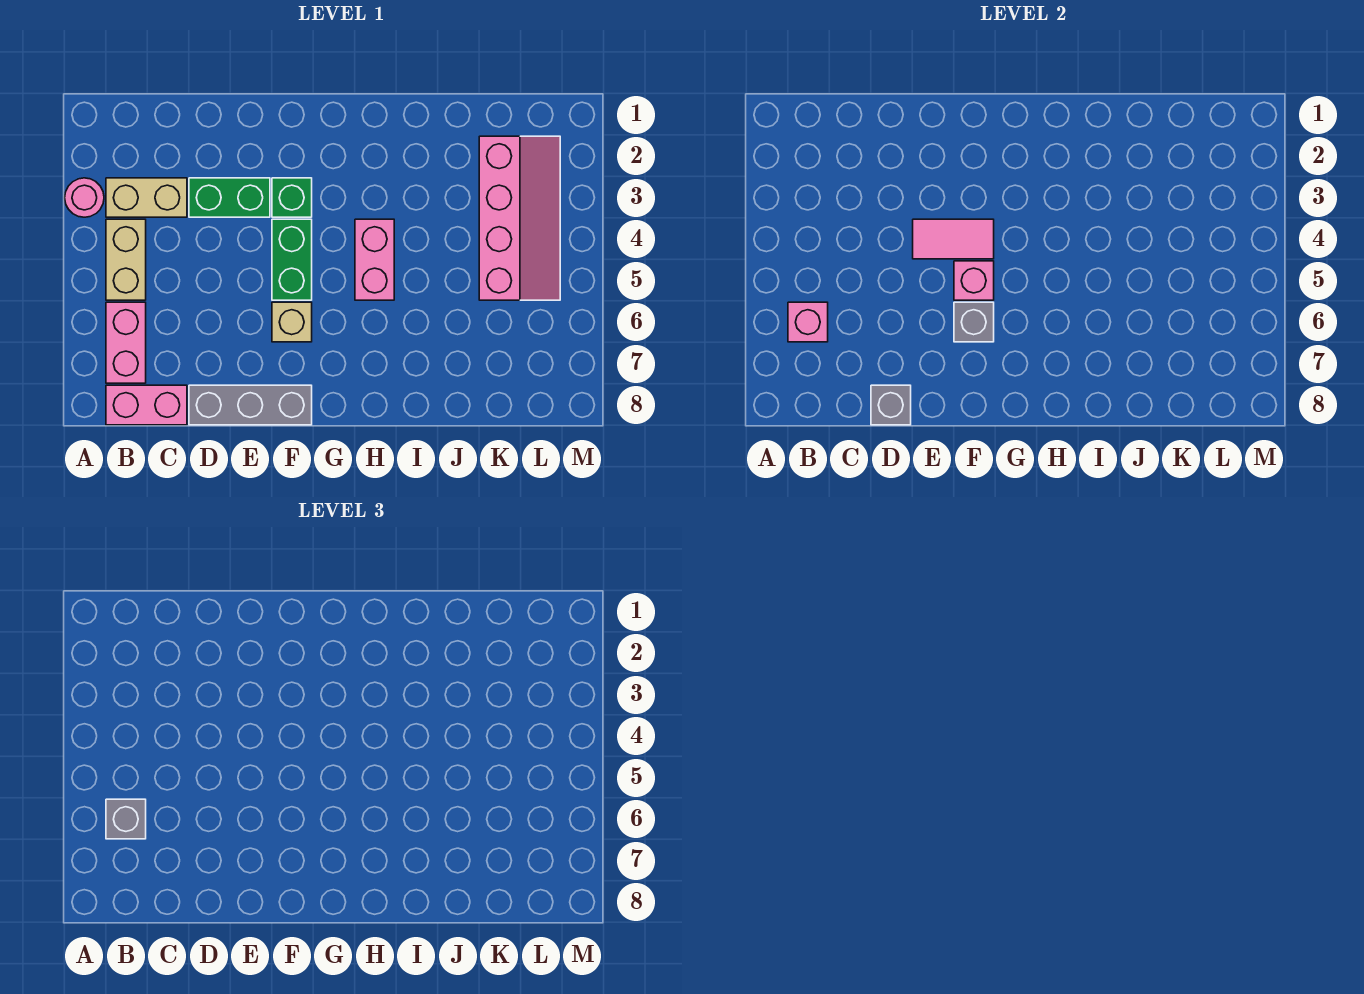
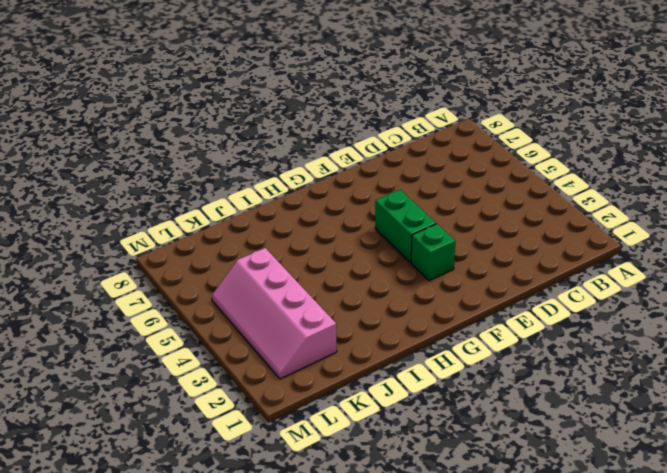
none -> pink round brick A3 level 1
none -> tan brick B3:C3 level 1
none -> tan brick B4:B5 level 1

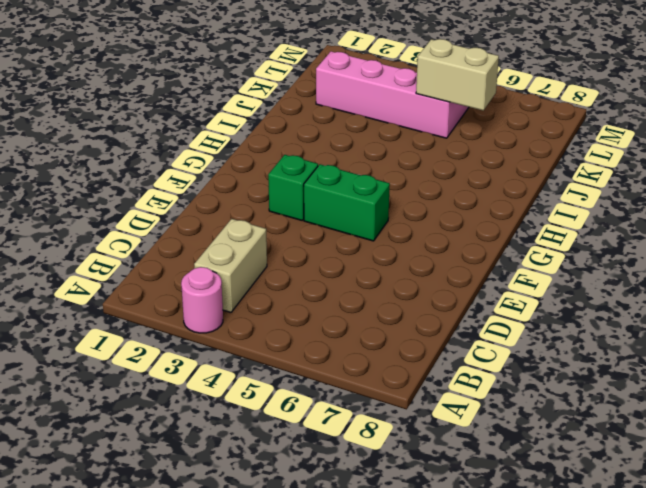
tan brick K5:K6 level 2 -> tan brick B4:B5 level 1
none -> pink brick B6:B7 level 1
none -> pink brick B8:C8 level 1
none -> green brick D3:E3 level 1

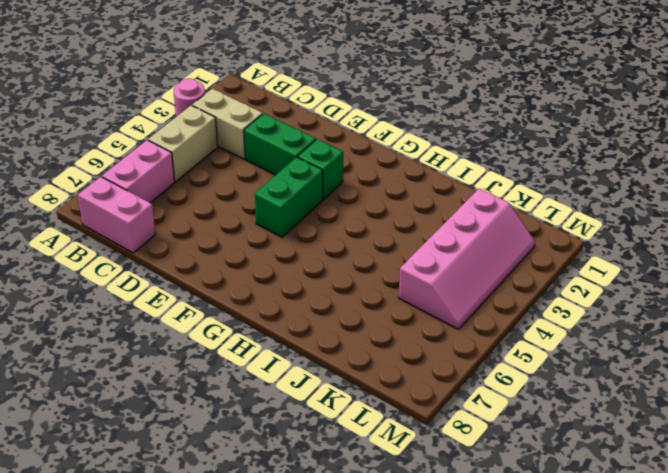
none -> grey brick D8:F8 level 1
none -> tan brick F6 level 1
none -> pink brick H4:H5 level 1

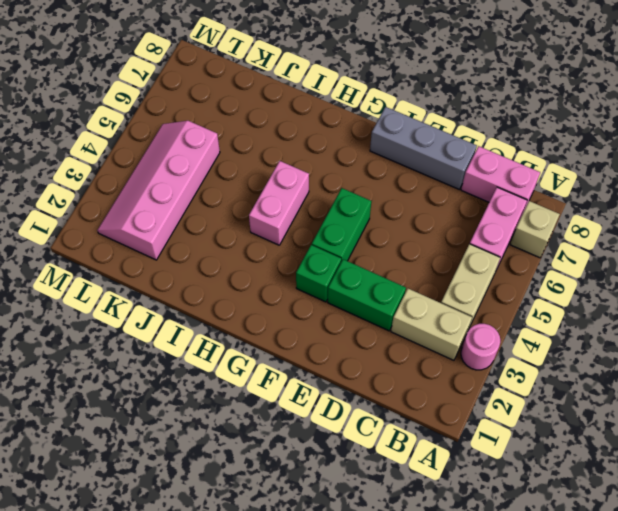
tan brick A7 level 1 -> tan brick F6 level 1
none -> pink brick B6 level 2
none -> grey brick D8 level 2
none -> pink tile E4:F4 level 2

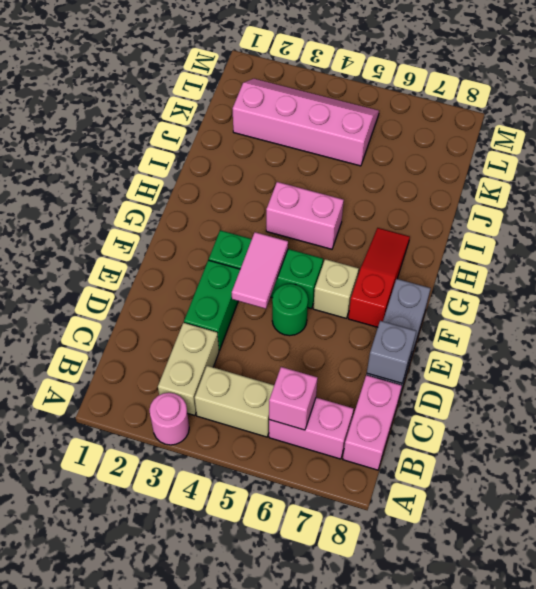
green round brick E5 level 1 -> none
red slope F7:H7 level 1 top F -> none
none -> pink brick F5 level 2
none -> grey brick F6 level 2
none -> grey brick B6 level 3

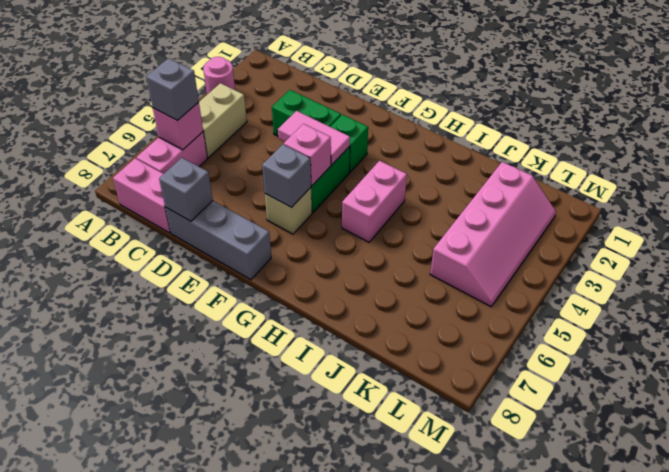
none -> tan brick B3:C3 level 1

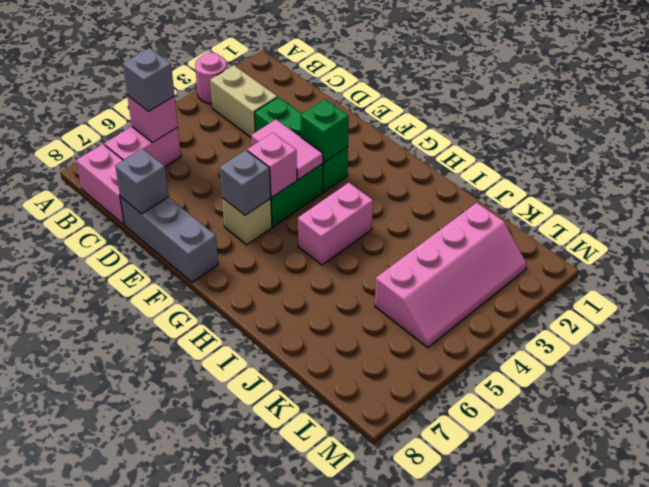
green brick F3 level 2 -> none
none -> tan brick B4:B5 level 1

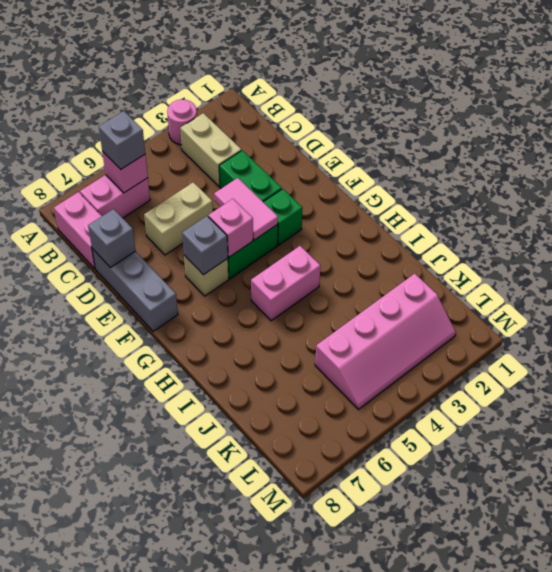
tan brick D5:D6 level 1 -> tan brick B4:B5 level 1

